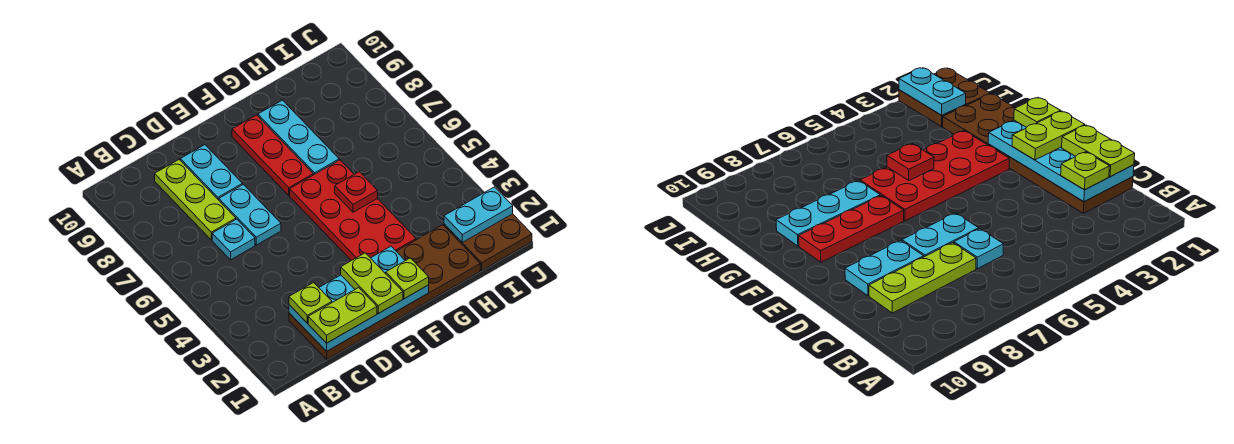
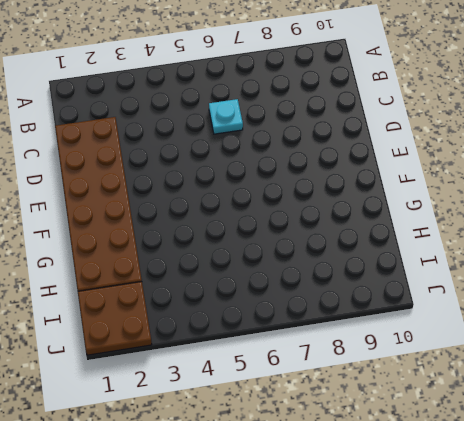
none -> lime plate C7:C9 level 1
none -> cyan plate D6:D7 level 1
none -> cyan plate D8:D9 level 1

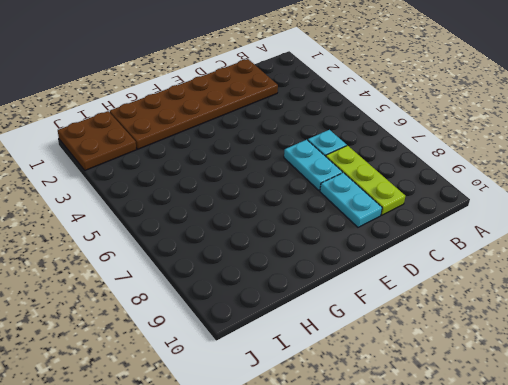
none -> red plate F3:G6 level 1
none -> red plate F7:F9 level 1
none -> cyan plate G7:G9 level 1

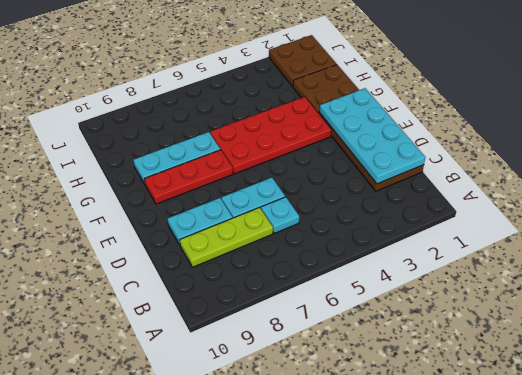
none -> red plate G5 level 2
none -> cyan plate I2:J2 level 2
none -> lime plate C1:D1 level 3

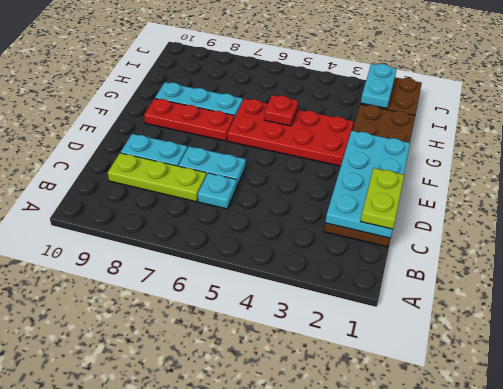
none -> lime plate C2 level 3
none -> lime plate E1:E2 level 3
none -> lime plate F1 level 3

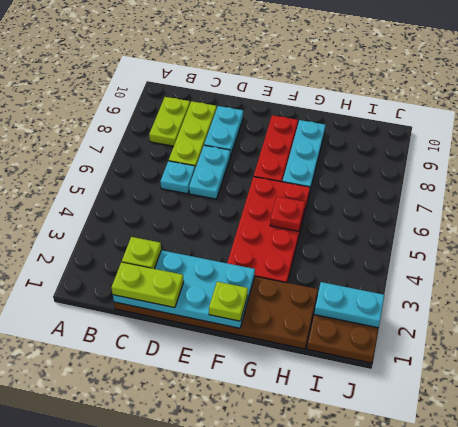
lime plate B8:B9 level 1 -> lime plate E1:E2 level 3

